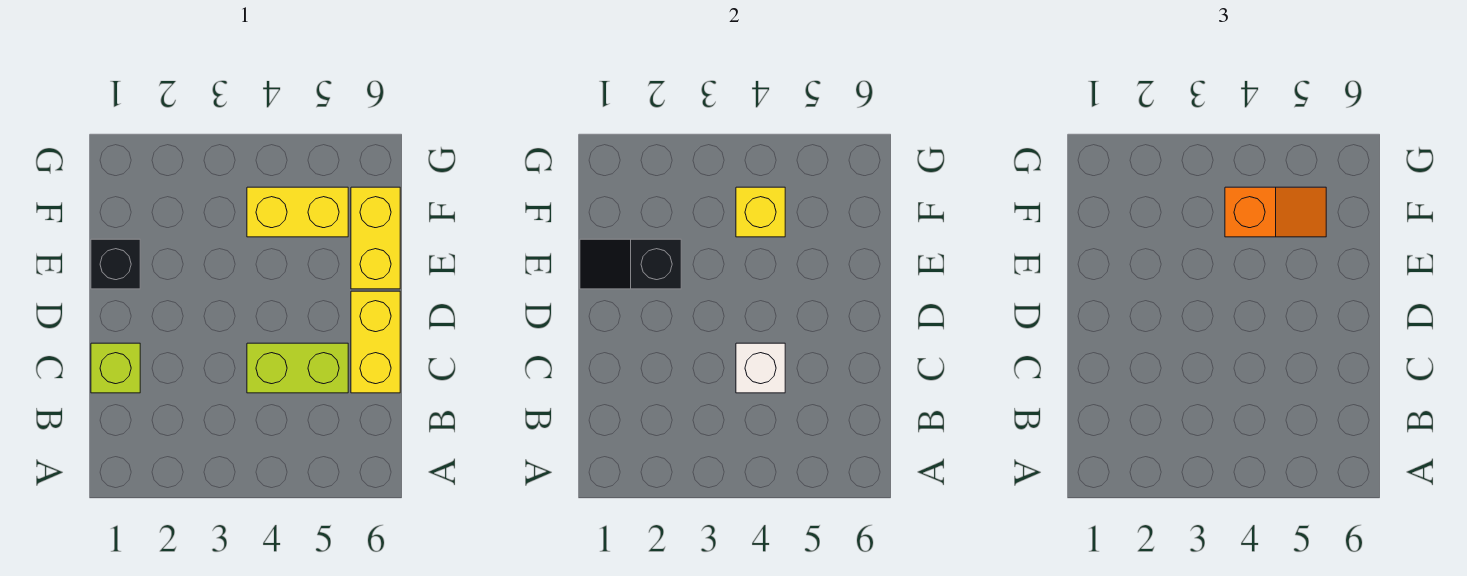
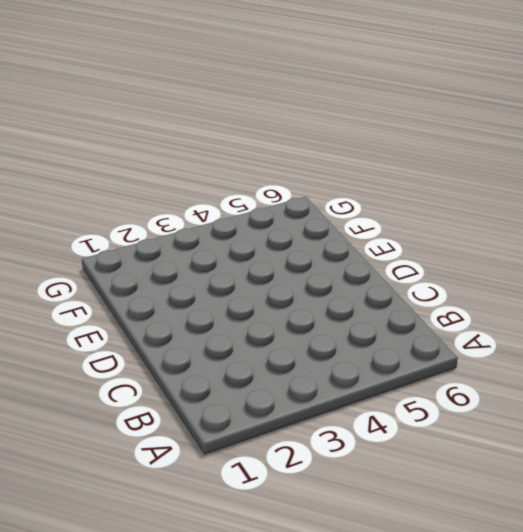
none -> lime brick C1 level 1
none -> lime brick C4:C5 level 1

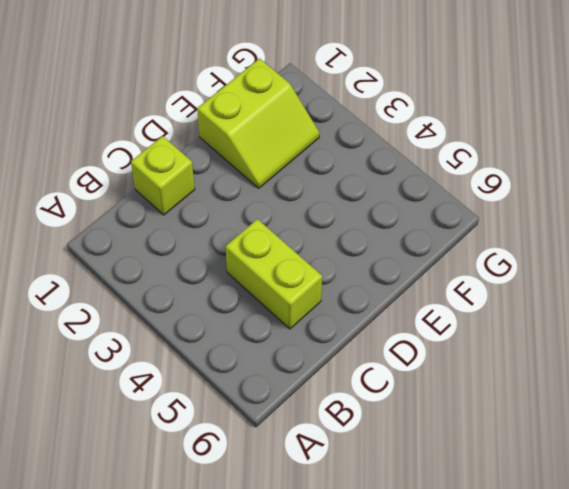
lime slope E1:F2 level 1 top 1 -> black brick E1 level 1
none -> yellow brick C6:D6 level 1
none -> yellow brick E6:F6 level 1

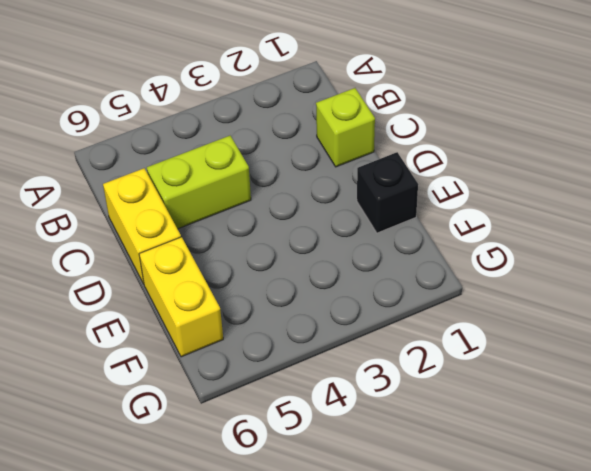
none -> yellow brick F4:F5 level 1
none -> white brick C4 level 2

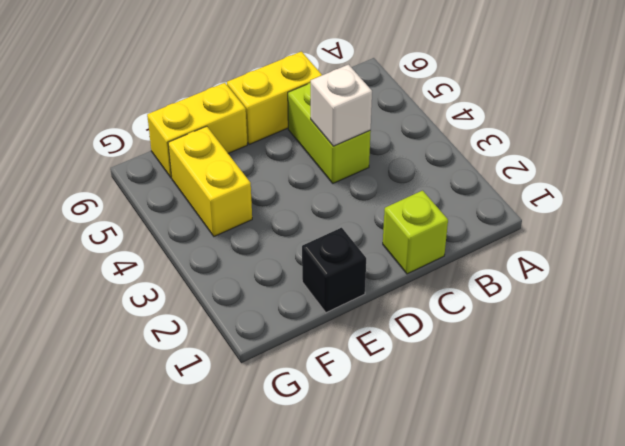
none -> black slope E1:E2 level 2 top 2
none -> yellow brick F4 level 2

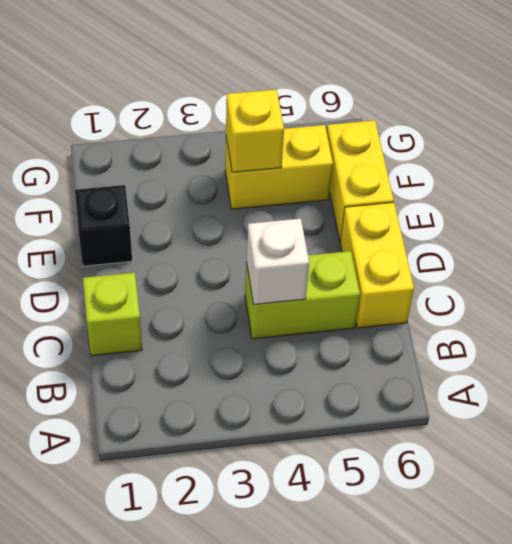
none -> black slope E1:E2 level 2 top 2
none -> orange slope F4:F5 level 3 top 4

